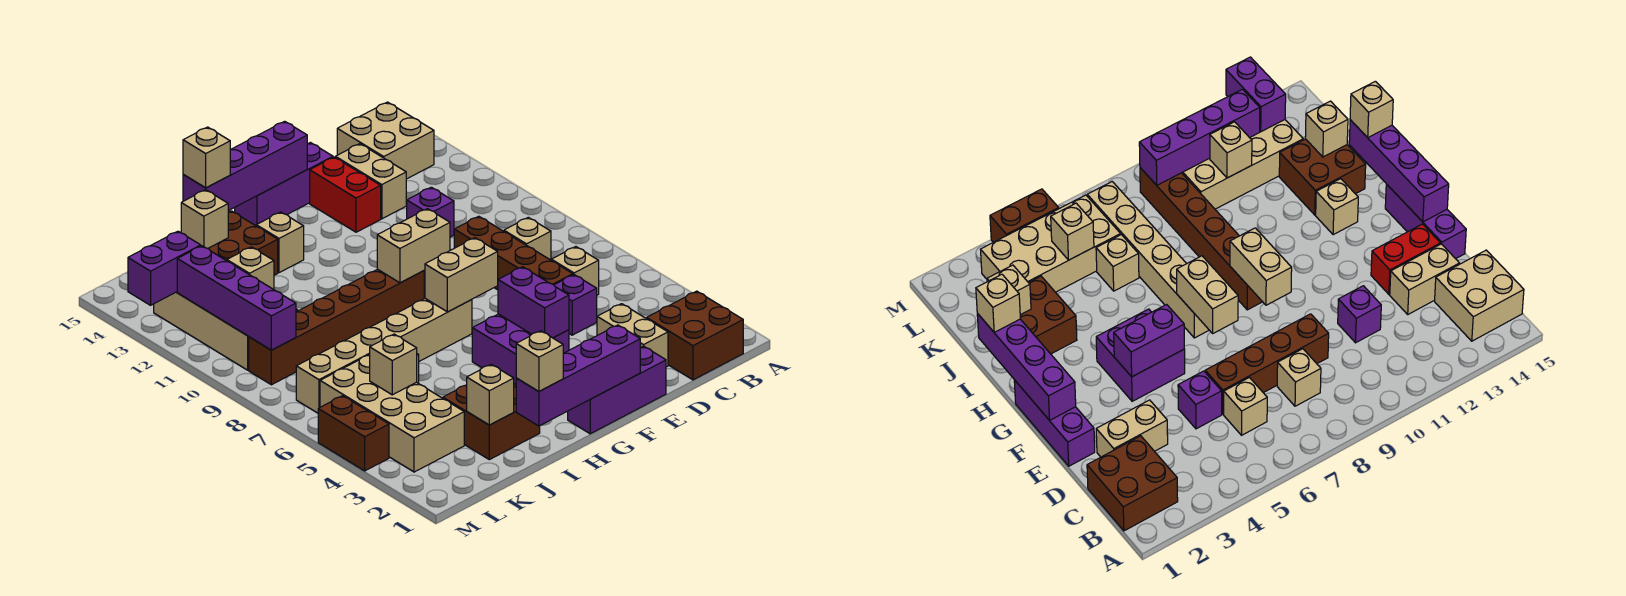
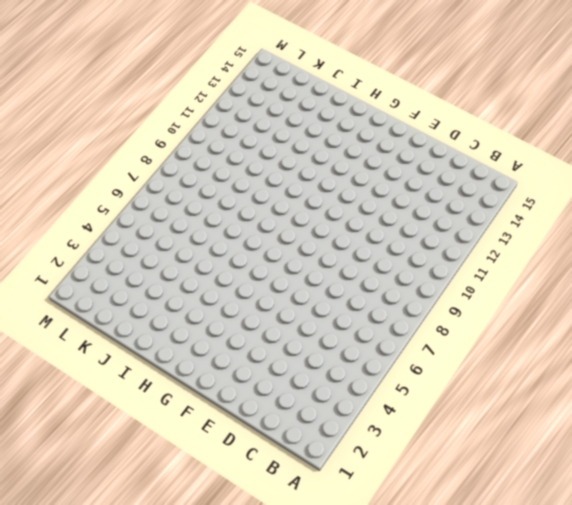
none -> brown brick B1:C2 level 1
none -> tan brick B14:C15 level 1
none -> tan brick C6 level 1
none -> tan brick C8 level 1

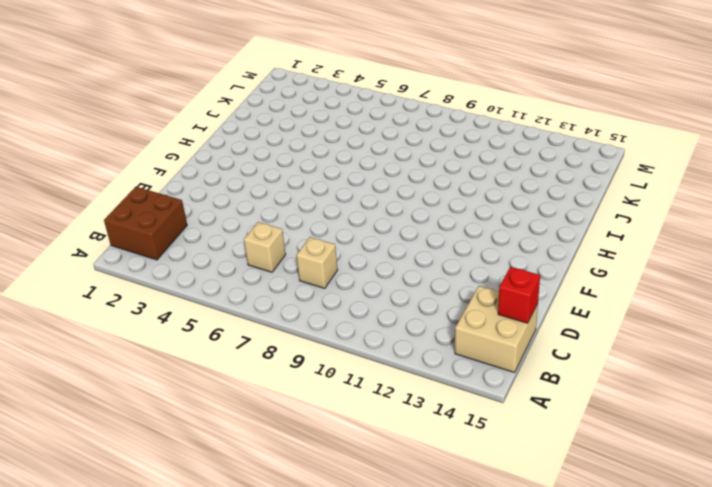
red brick C15 level 2 -> none
none -> tan brick D2:D3 level 1
none -> purple brick D5 level 1
none -> brown brick D6:D9 level 1
none -> purple brick D11 level 1

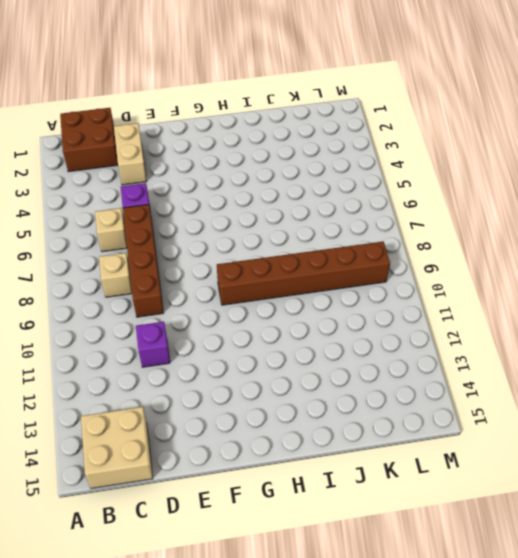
none -> tan brick D13:D14 level 1
none -> purple brick E1:G1 level 1
none -> red brick E13:E14 level 1
none -> purple brick E15:G15 level 1

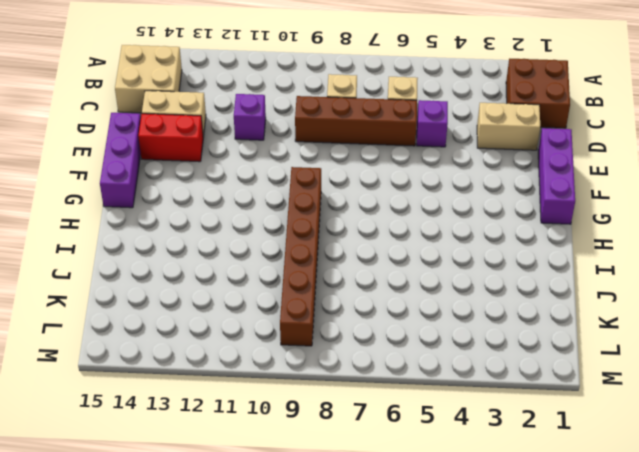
none -> purple brick F4:G5 level 1
none -> tan brick G7:L7 level 1
none -> tan brick H13 level 1
none -> brown brick I2:J3 level 1

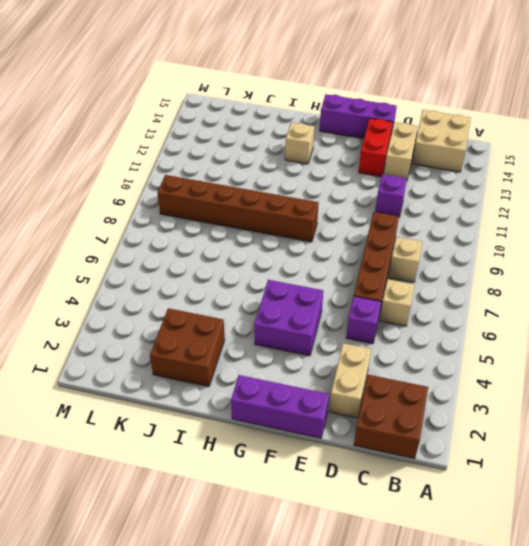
none -> tan brick G7:L7 level 1
none -> brown brick I13:J14 level 1
none -> tan brick J6 level 1
none -> tan brick K3:L6 level 1

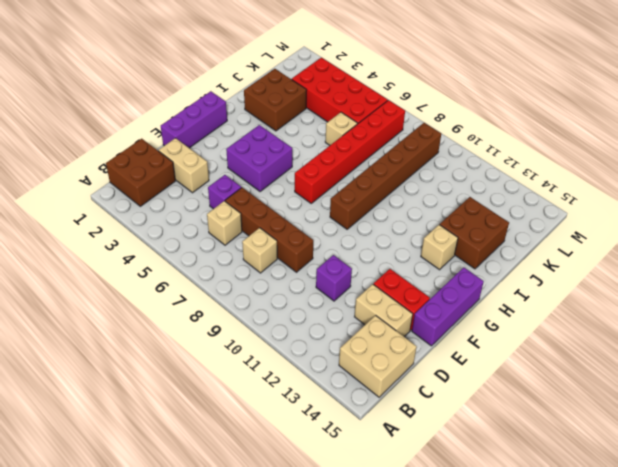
red brick G7:L7 level 1 -> tan brick G7:L7 level 1
red brick K3:L6 level 1 -> tan brick K3:L6 level 1
none -> tan brick K10:L13 level 1
none -> brown brick M4:M5 level 1
none -> purple brick F1:I1 level 2
none -> purple brick F4:F5 level 2

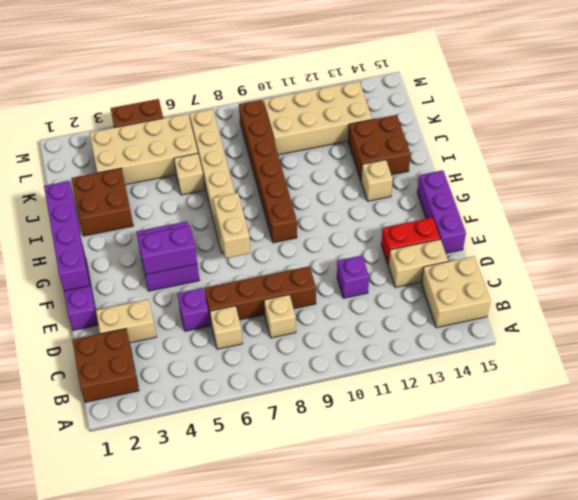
none -> tan brick F9:G9 level 2
none -> purple brick F15:I15 level 2
none -> tan brick J2 level 2
none -> tan brick J14 level 2

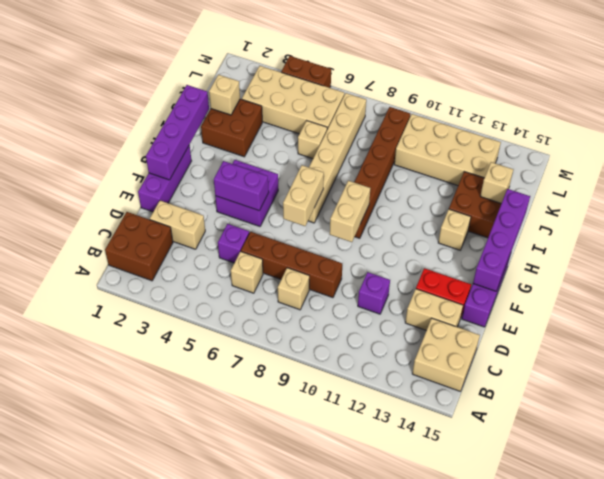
none -> tan brick K5 level 2
none -> tan brick K11 level 2
none -> purple brick L9:L12 level 2
none -> purple brick L13:M13 level 2

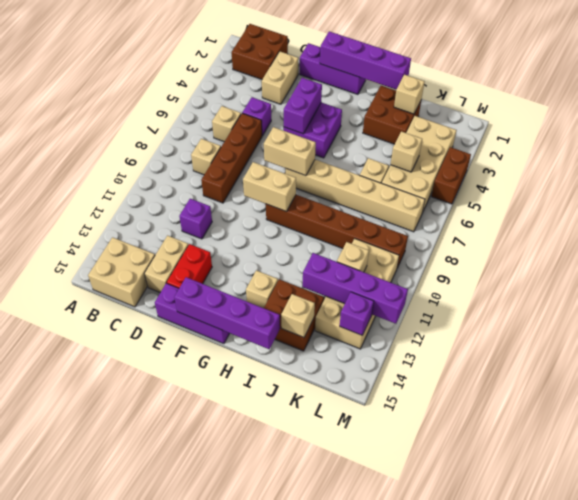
purple brick J12:M12 level 2 -> purple brick L9:L12 level 2
purple brick L13 level 2 -> purple brick L13:M13 level 2
none -> tan brick I1 level 3
none -> tan brick I15 level 3

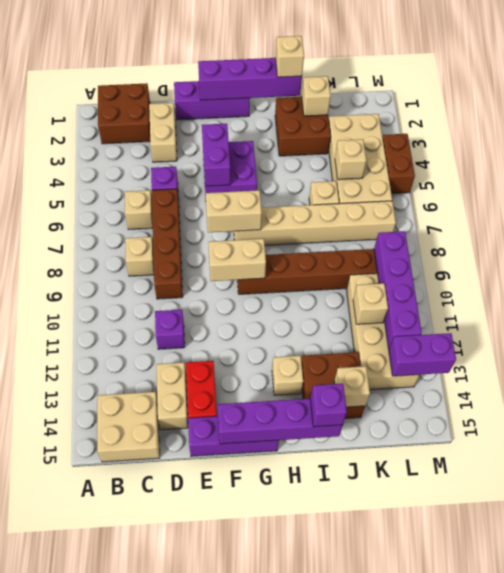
purple brick I15 level 3 -> tan brick I15 level 3

